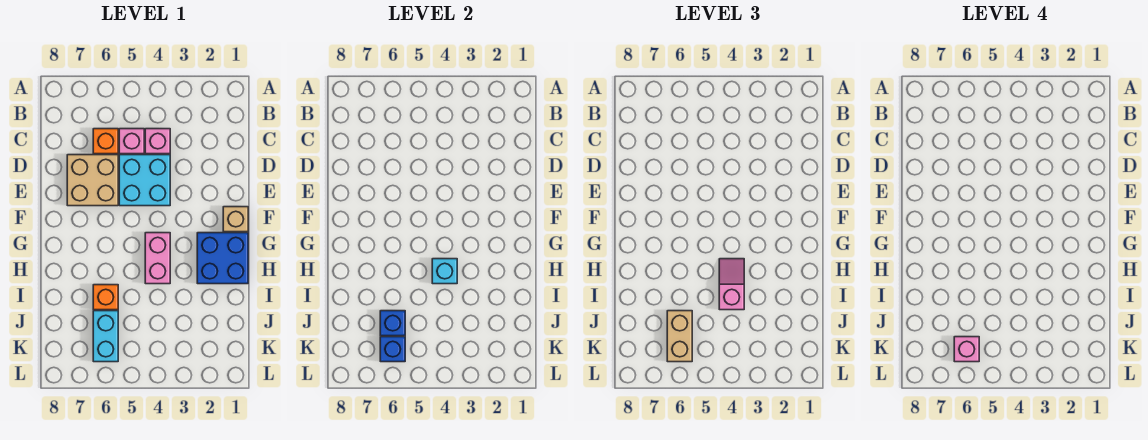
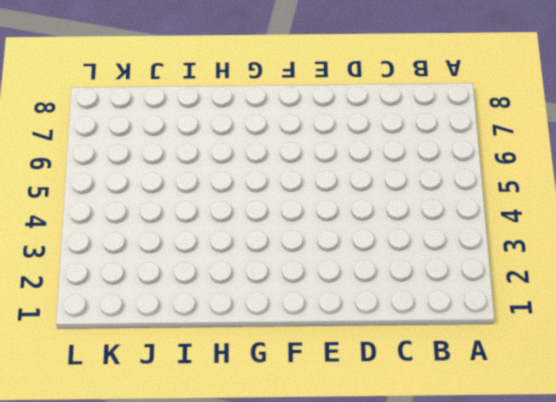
none -> pink brick C4 level 1
none -> pink brick C5 level 1
none -> orange brick C6 level 1

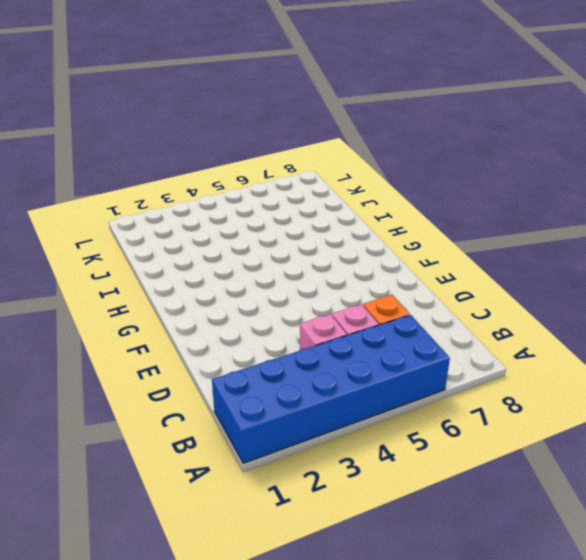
blue brick A1:B6 level 1 -> none
none -> cyan brick D4:E5 level 1
none -> tan brick D6:E7 level 1
none -> tan brick F1 level 1

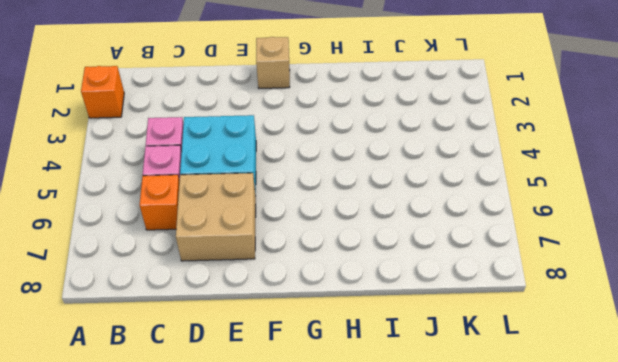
orange brick A2 level 1 -> orange brick I6 level 1
none -> blue brick G1:H2 level 1
none -> pink brick G4:H4 level 1
none -> cyan brick J6:K6 level 1

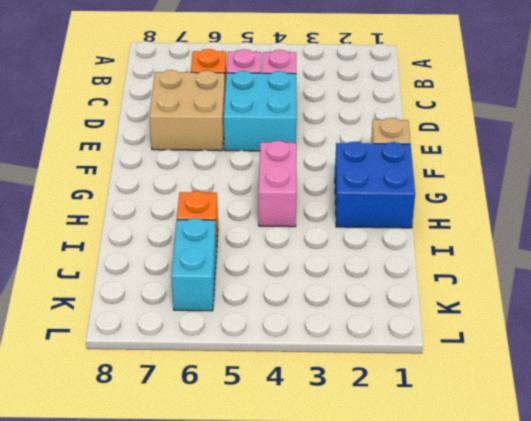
none -> cyan brick H4 level 2
none -> blue brick J6 level 2
none -> blue brick K6 level 2

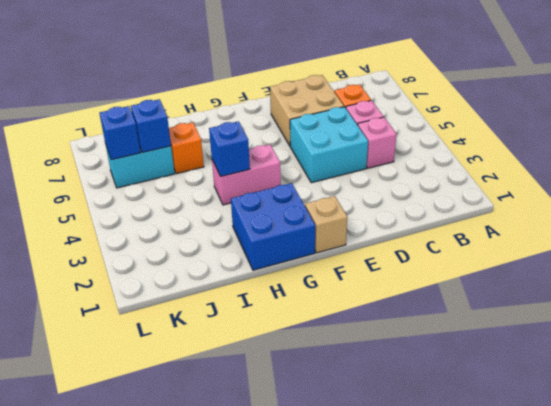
blue brick H4 level 2 -> cyan brick H4 level 2
none -> pink slope H4:I4 level 3 top I
none -> tan brick J6:K6 level 3
none -> pink brick K6 level 4

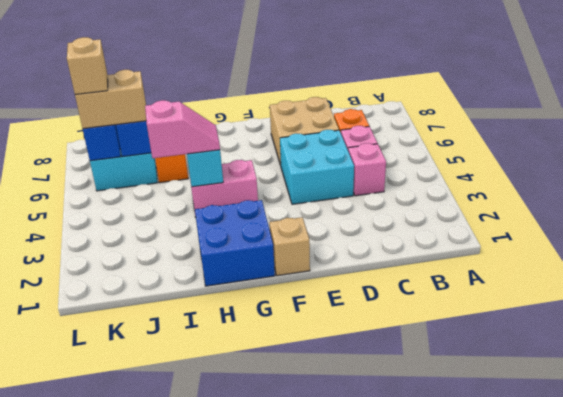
tan brick K6 level 4 -> pink brick K6 level 4

